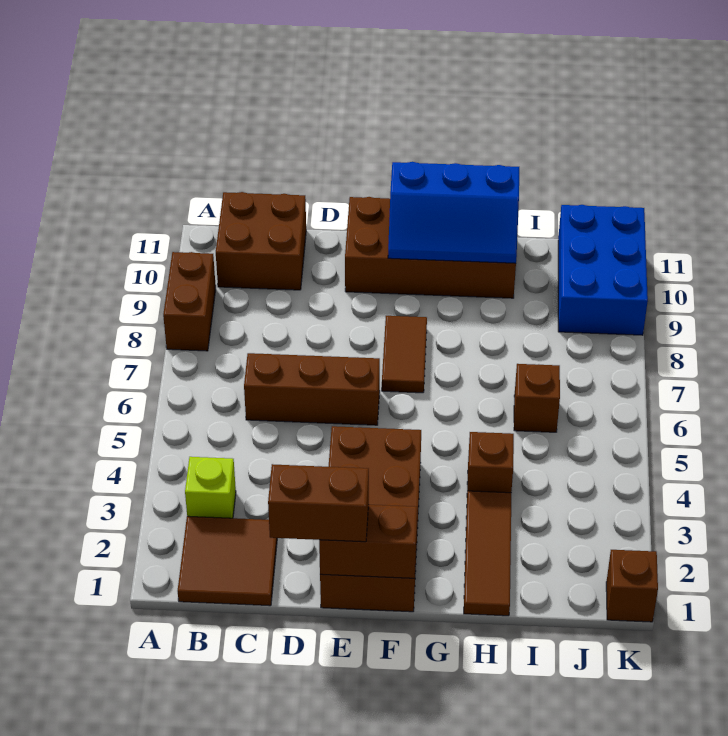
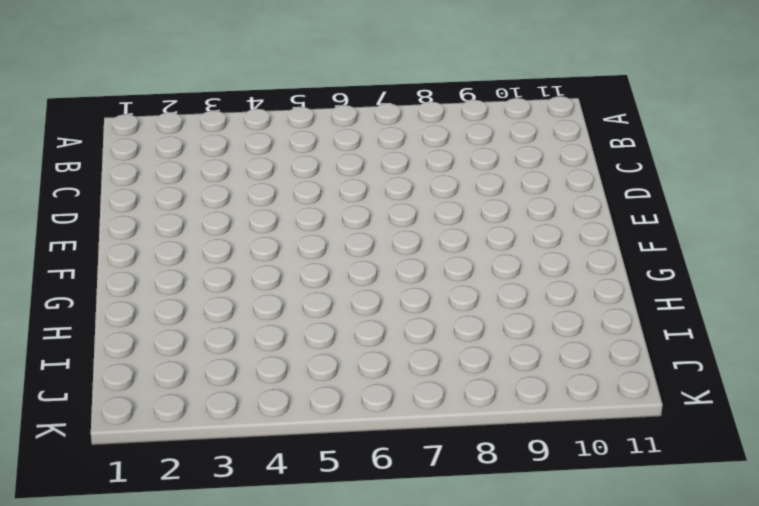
none -> brown brick A8:A9 level 1
none -> brown tile B1:C2 level 1
none -> lime brick B3 level 1

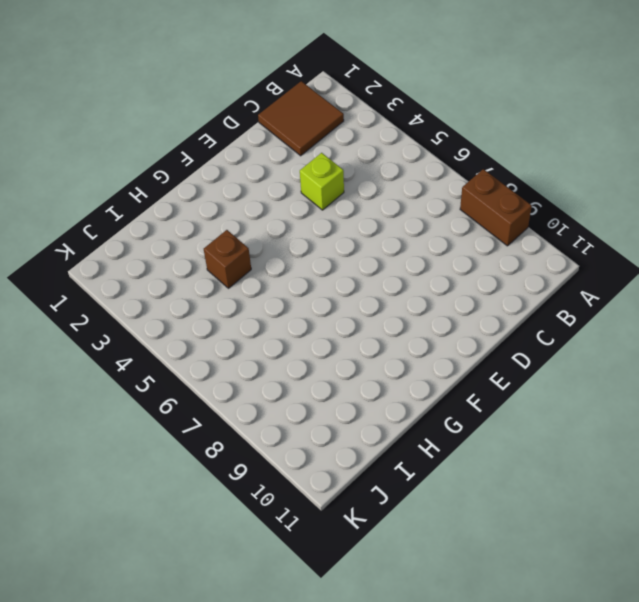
lime brick D4 level 1 -> lime brick B3 level 1
none -> brown brick B10:C11 level 1
none -> brown brick C6:E6 level 1
none -> brown brick E1:F4 level 1

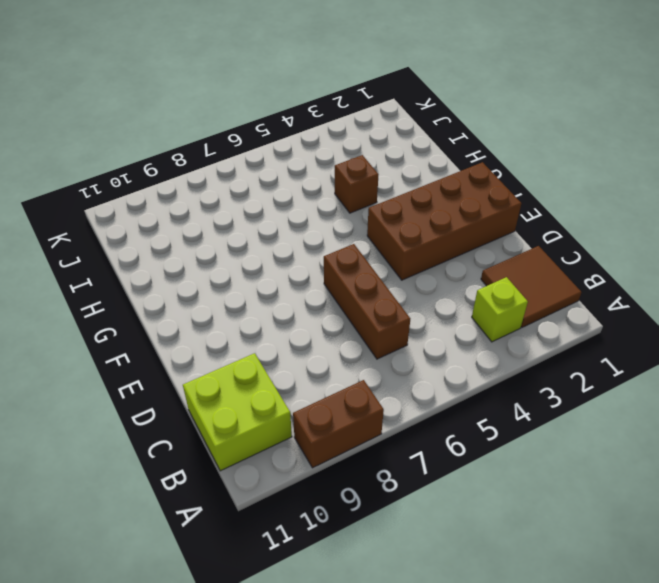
lime brick B10:C11 level 1 -> brown brick B10:C11 level 1
none -> brown brick E10:H11 level 1
none -> brown tile F7:F8 level 1
none -> brown tile H1:H3 level 1

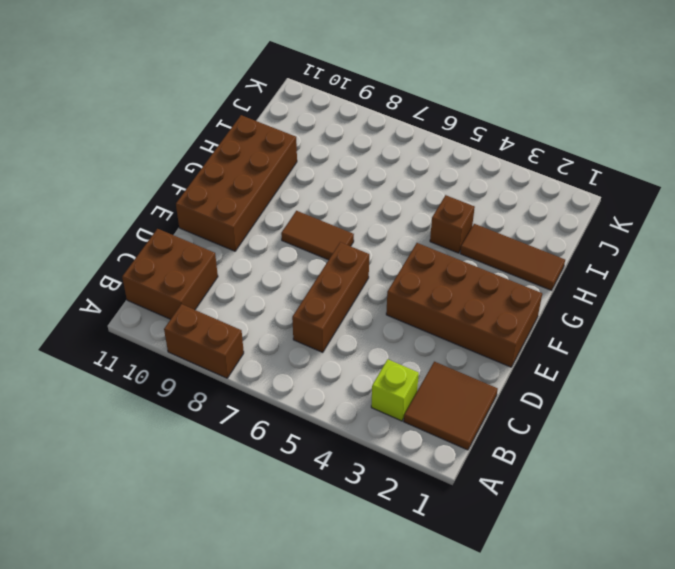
none -> brown brick I6 level 1
none -> blue brick J9:K11 level 1
none -> brown brick K1 level 1

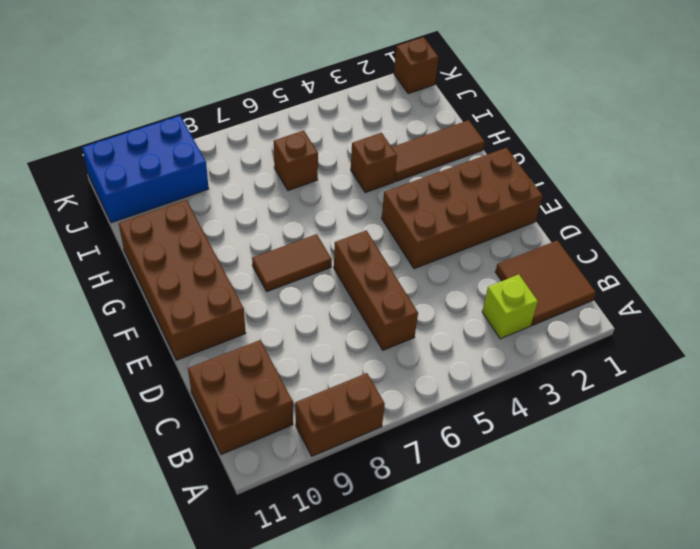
none -> brown brick E1:F1 level 2
none -> blue slope F10:H11 level 2 top 11
none -> brown brick D1:E1 level 3

